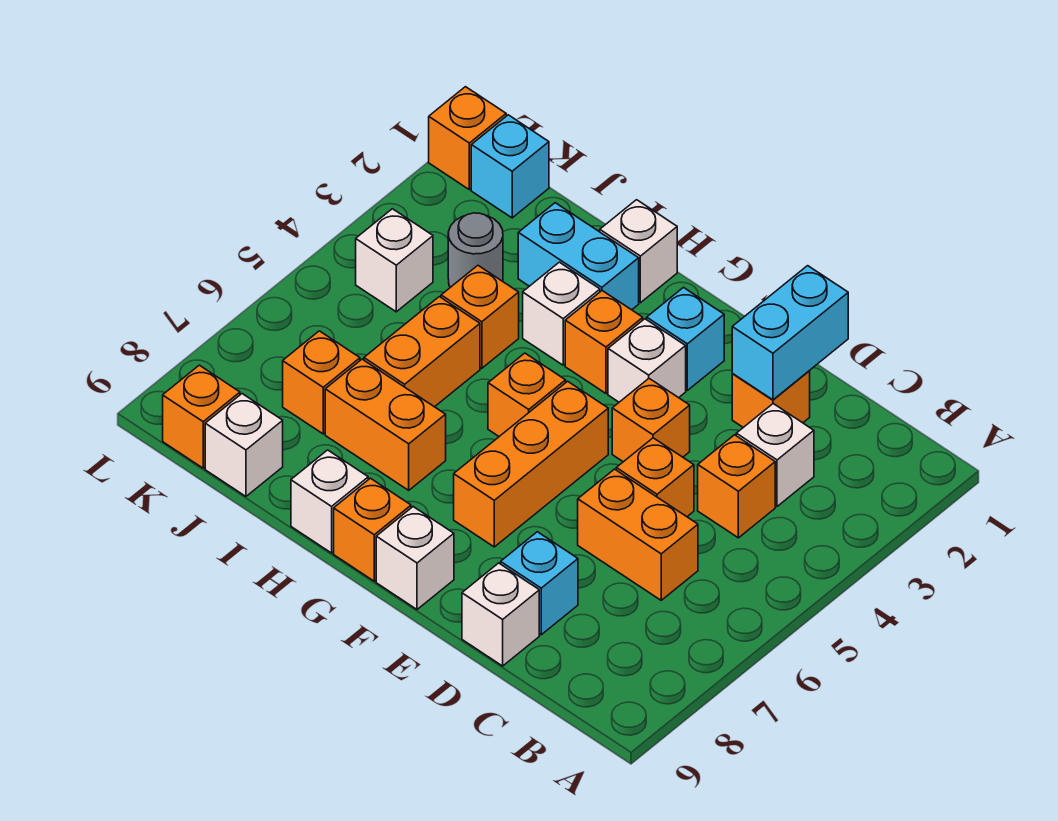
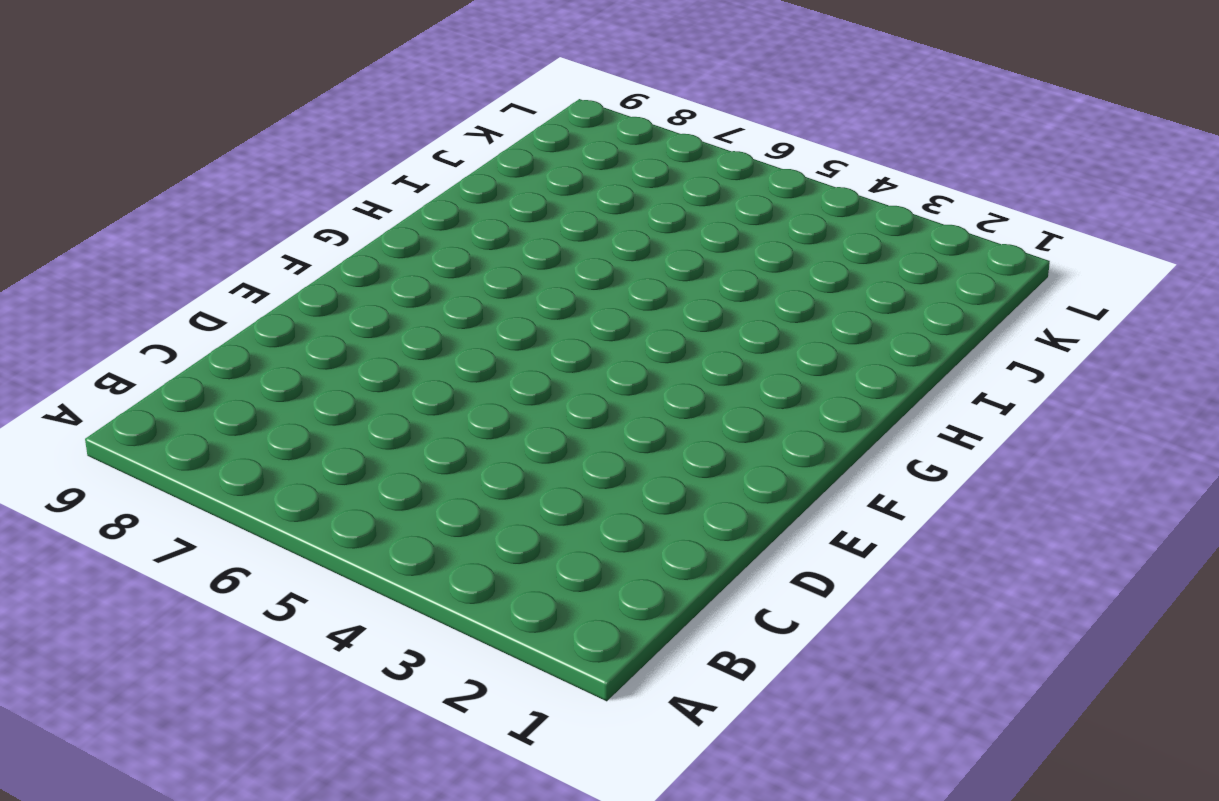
none -> white brick C3 level 1
none -> orange brick C4 level 1
none -> orange brick C6:D6 level 1
none -> orange brick D2 level 1

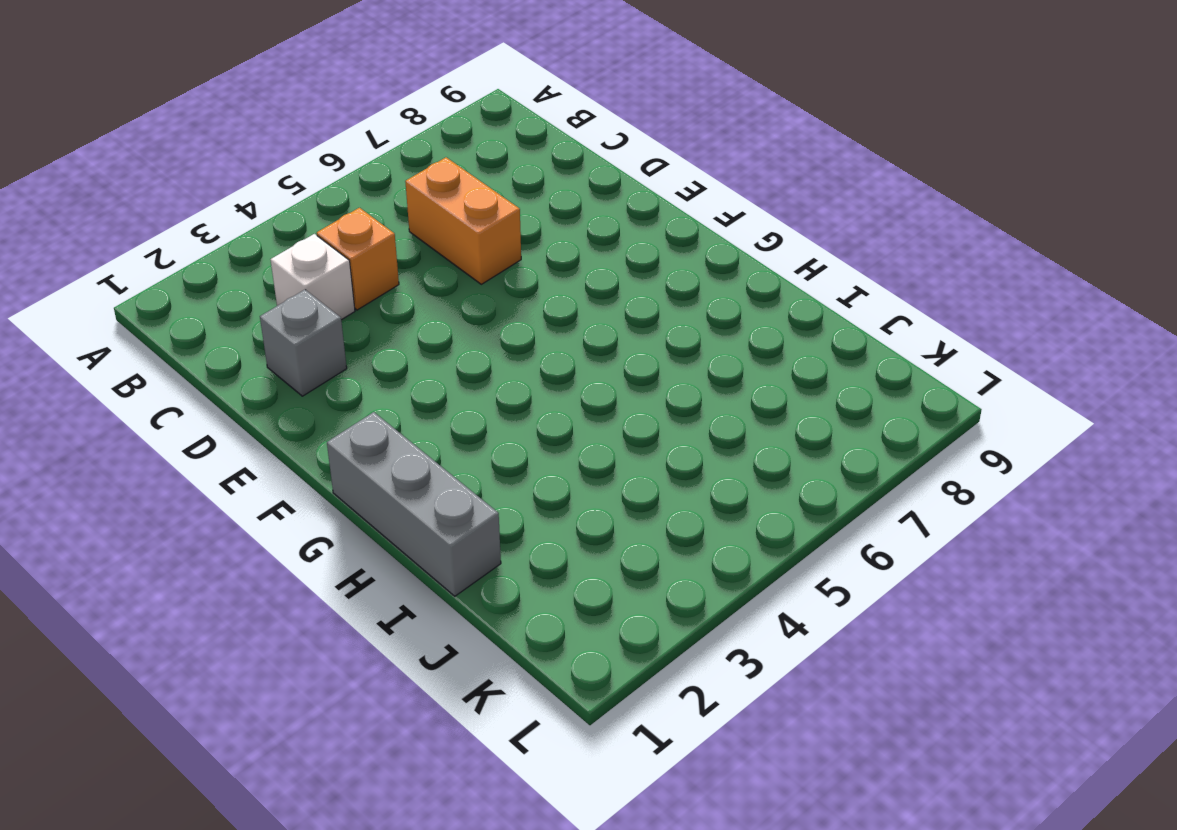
grey brick D2 level 1 -> orange brick D2 level 1
grey brick G1:I1 level 1 -> white brick H1 level 1
none -> orange brick D5 level 1
none -> cyan brick D8 level 1
none -> white brick D9 level 1
none -> orange brick E4 level 1

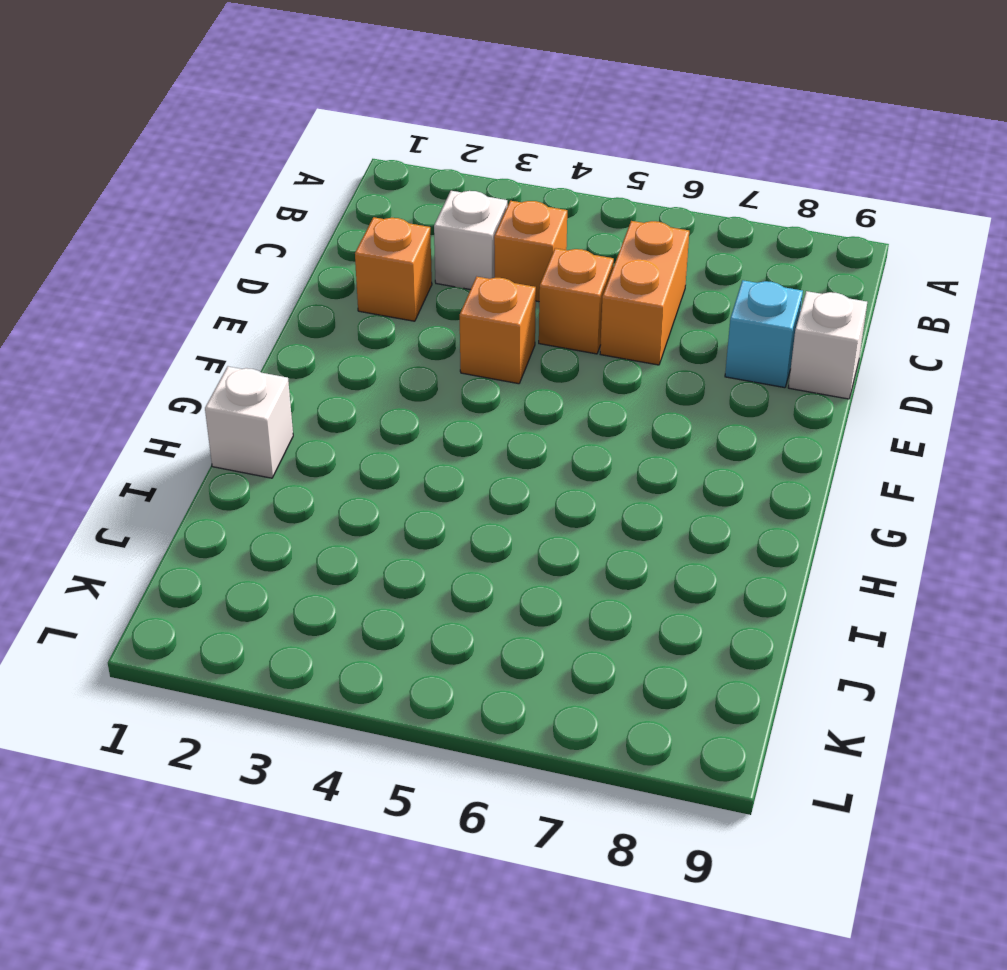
none -> cyan brick F2 level 1
none -> white brick F3 level 1
none -> orange brick F5:F7 level 1
none -> white brick F9 level 1

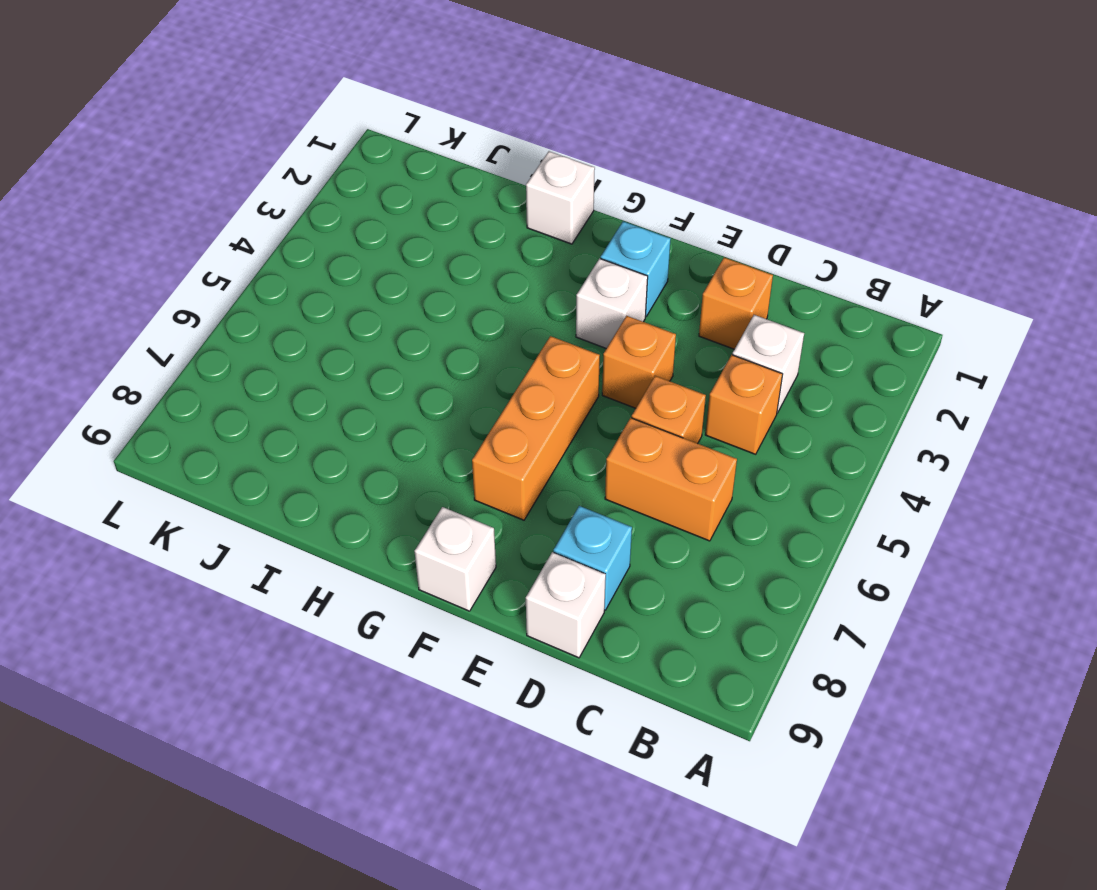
none -> orange brick G3 level 1
none -> orange brick G5 level 1
none -> orange brick G9 level 1
none -> cyan brick H2:I2 level 1

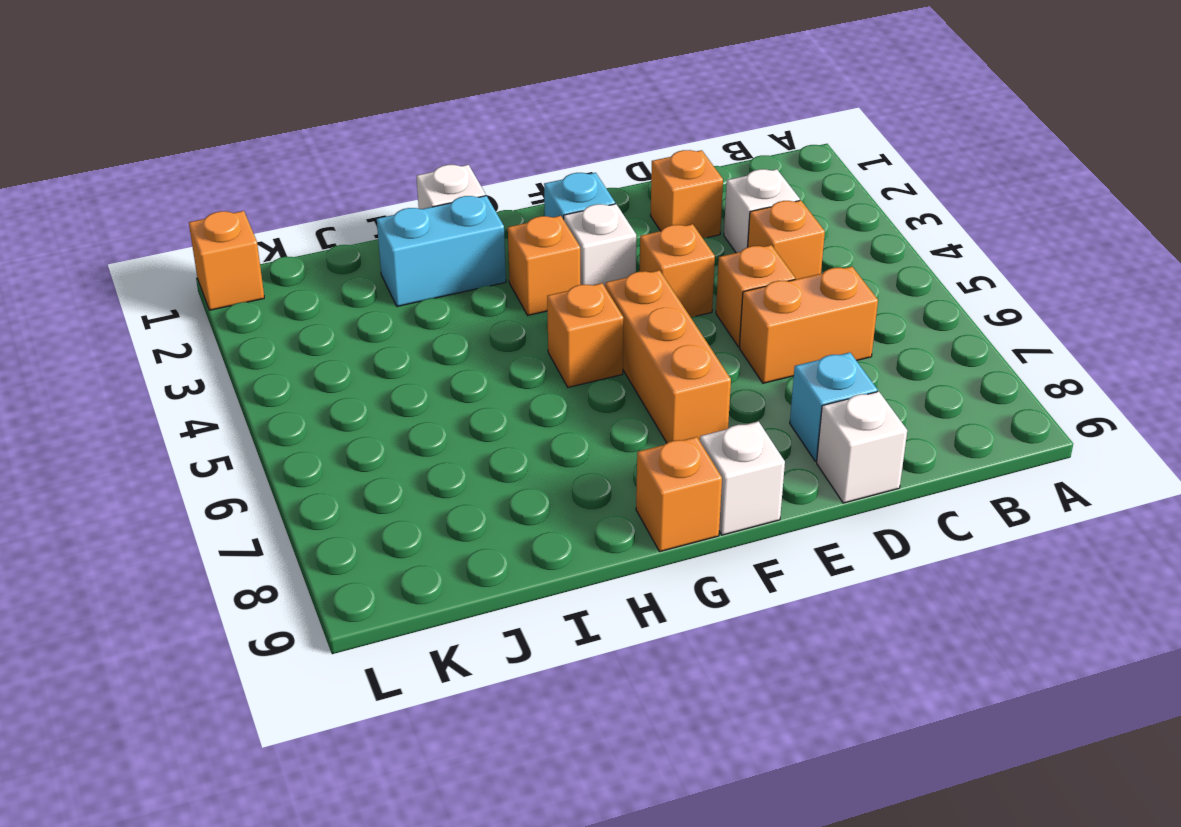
none -> white brick H3 level 1
none -> orange brick H7:I7 level 1
none -> white brick H9 level 1
none -> orange brick I4 level 1

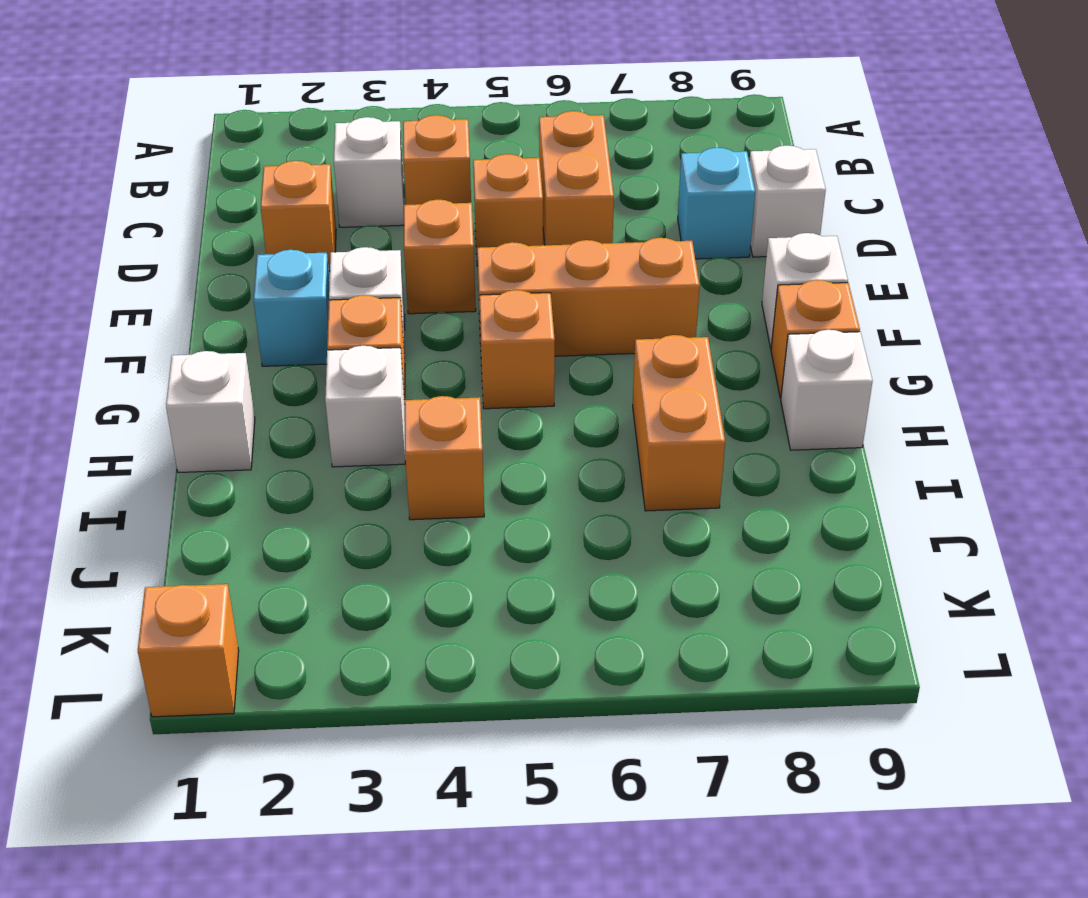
none -> cyan brick H2:I2 level 1
none -> orange brick I5:I6 level 1
none -> grey round brick J3 level 1
none -> orange brick J7 level 1

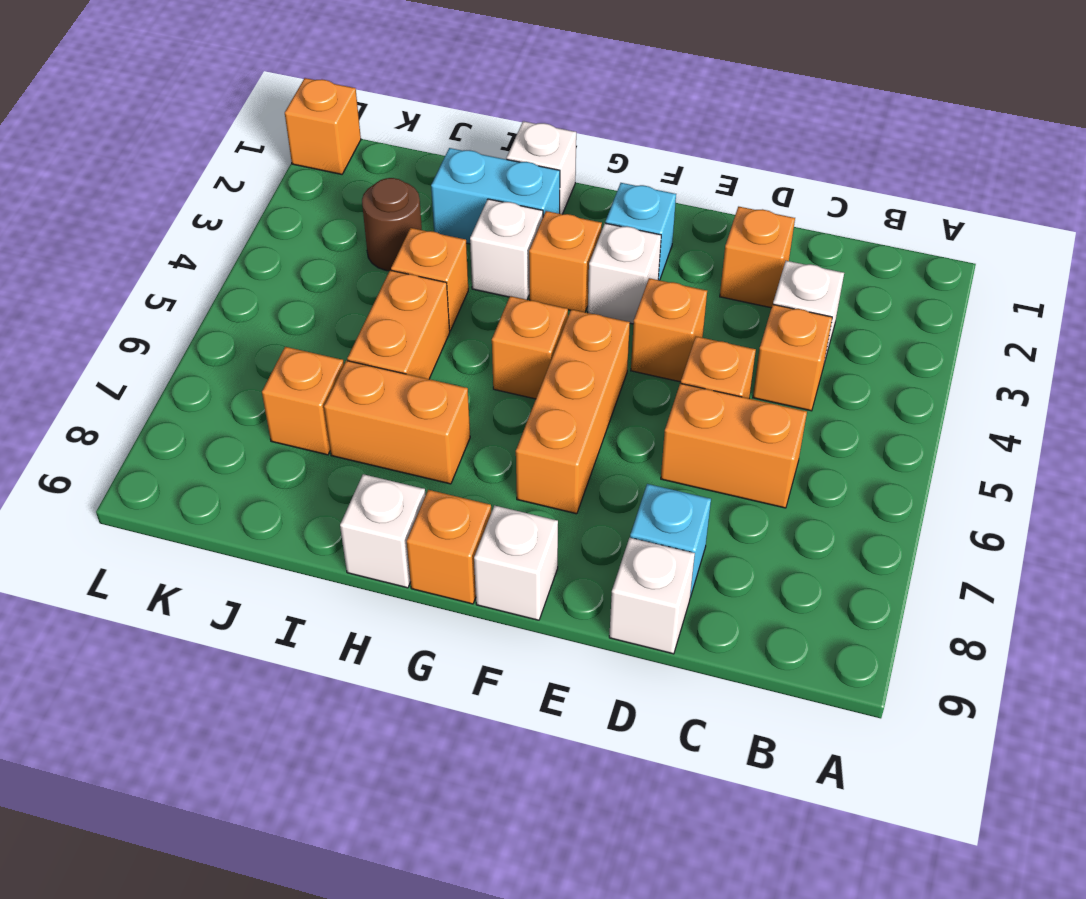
brown round brick J3 level 1 -> grey round brick J3 level 1
none -> white brick J9 level 1
none -> cyan brick K1 level 1
none -> white brick K4 level 1
none -> orange brick K9 level 1

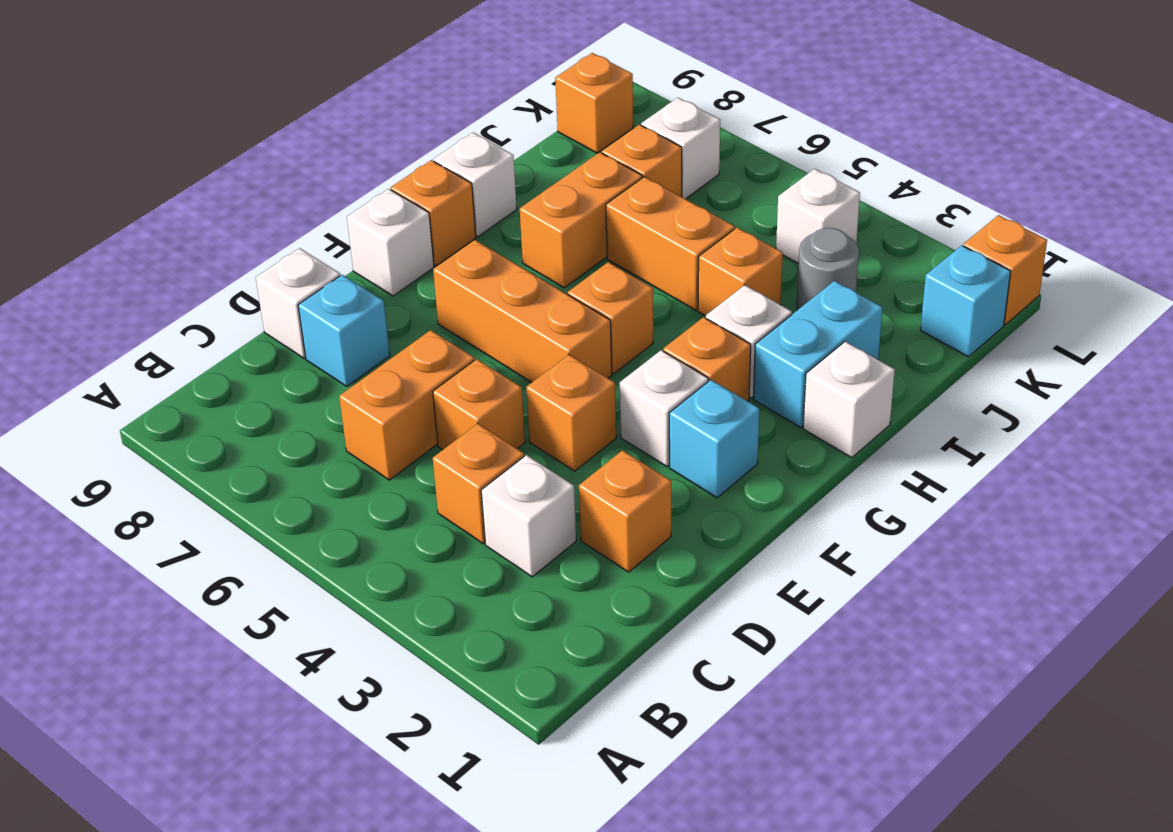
white brick K7 level 1 -> white brick J9 level 1
none -> cyan brick D1:D2 level 2

